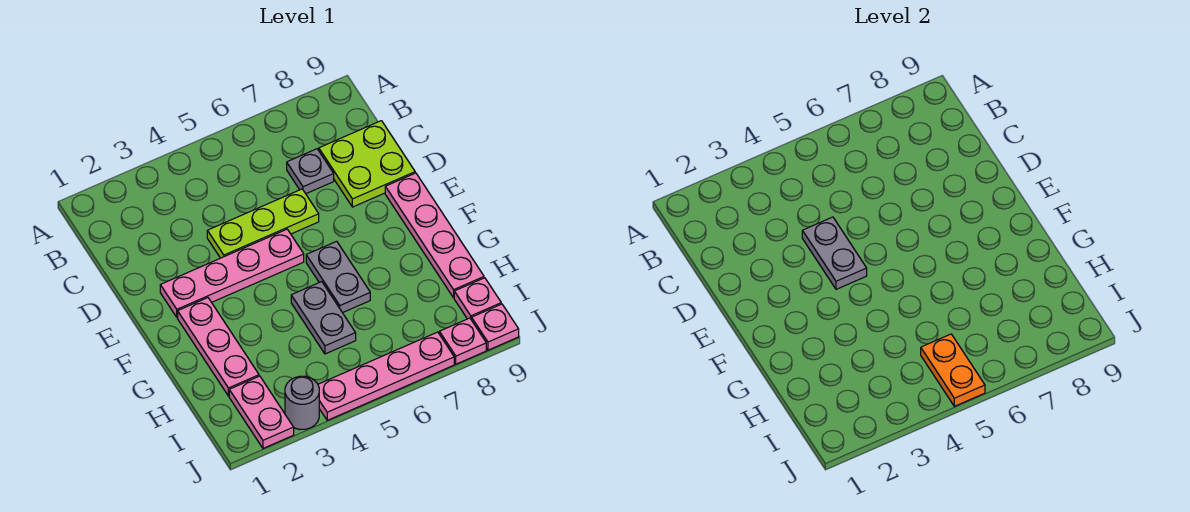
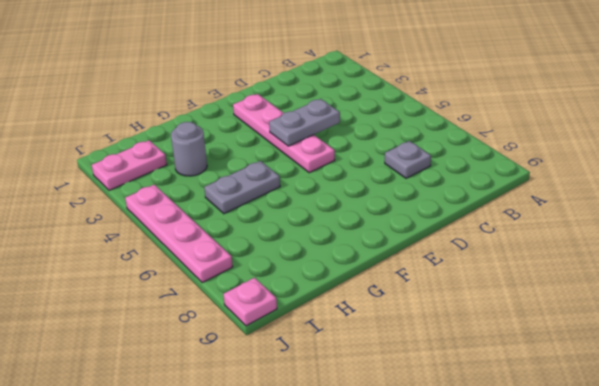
grey round brick H3 level 1 -> grey round brick J3 level 1
none -> lime plate C8:D9 level 1
none -> lime plate D4:D6 level 1
none -> pink plate E9:H9 level 1

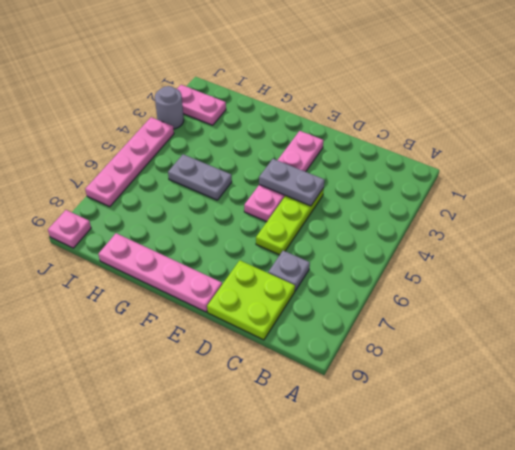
none -> pink plate F2:H2 level 1
none -> grey plate F6:G6 level 1
none -> pink plate I9 level 1

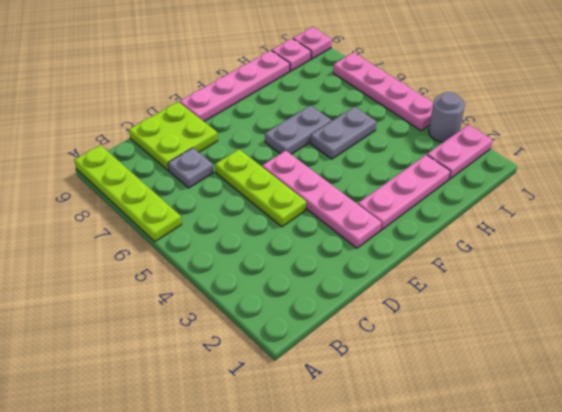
lime plate A6:A9 level 1 -> none
none -> pink plate J8 level 1
none -> grey plate D4:E4 level 2
none -> orange plate I5:J5 level 2

